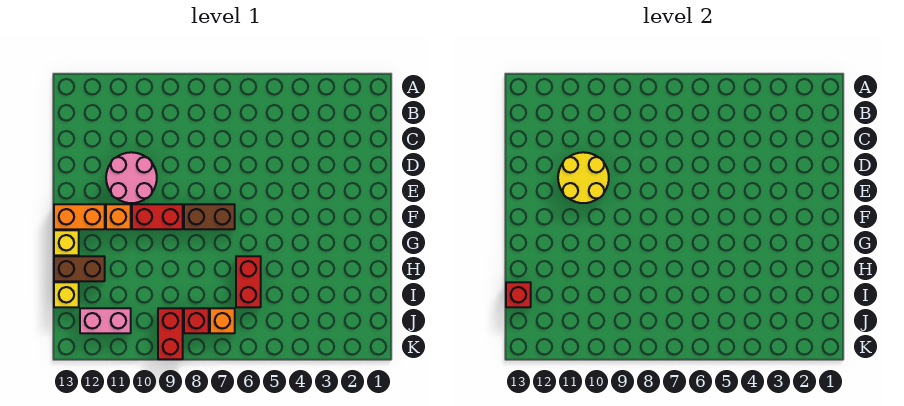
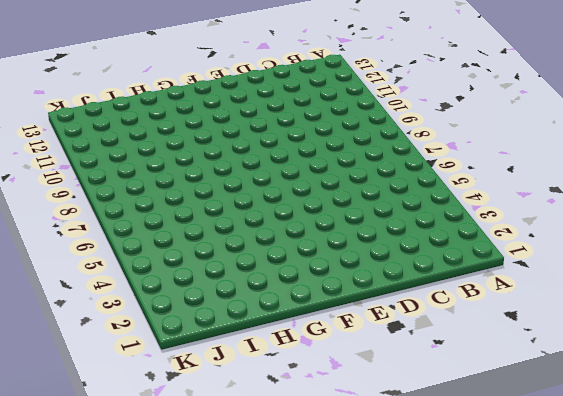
none -> pink round brick D10:E11 level 1
none -> brown brick F7:F8 level 1
none -> red brick F9:F10 level 1

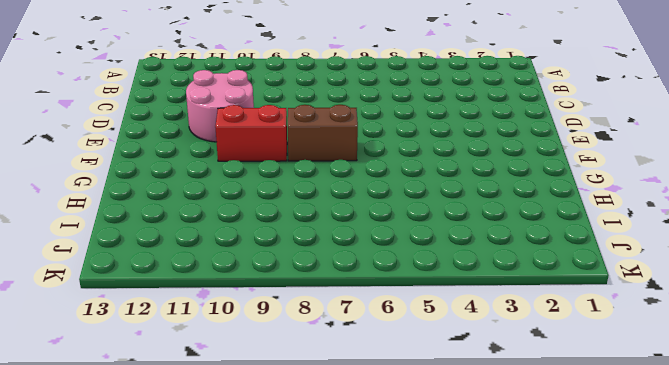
none -> orange brick F11 level 1
none -> orange brick F12:F13 level 1
none -> yellow brick G13 level 1

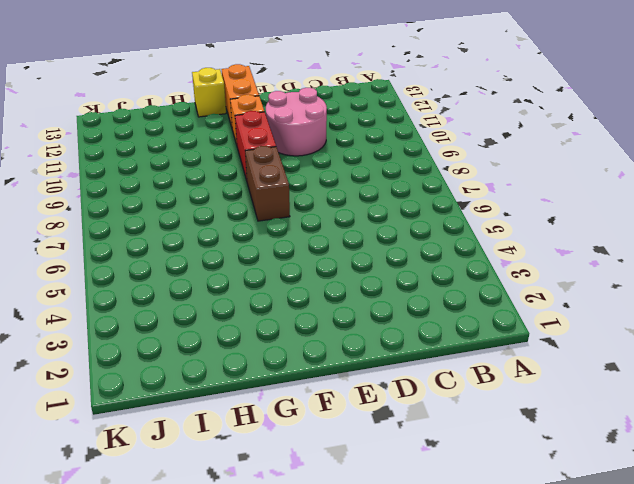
none -> red brick H6:I6 level 1
none -> brown brick H12:H13 level 1
none -> yellow brick I13 level 1

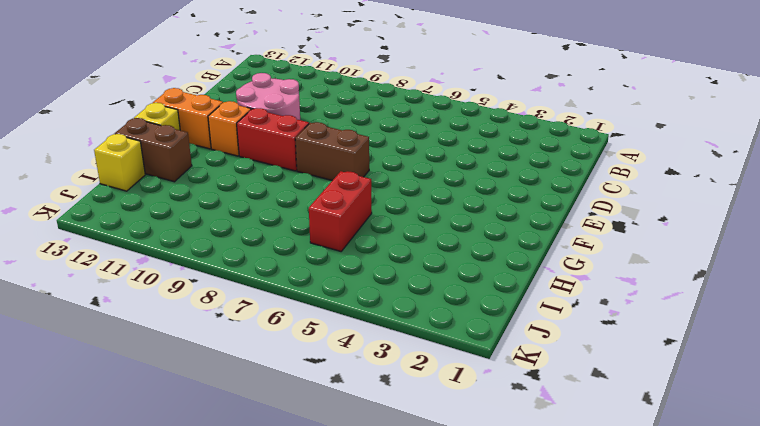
none -> orange brick J7 level 1
none -> red brick J8 level 1
none -> red brick J9:K9 level 1

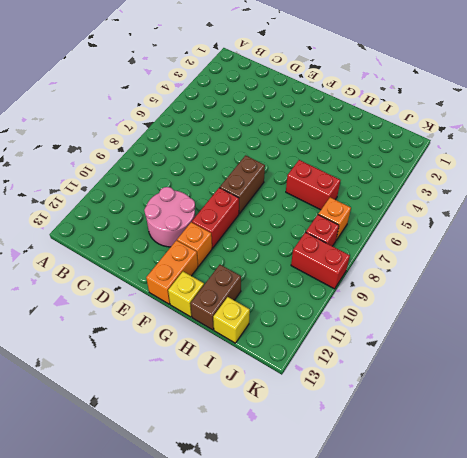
none -> pink brick J11:J12 level 1
none -> yellow round brick D10:E11 level 2
none -> red brick I13 level 2

